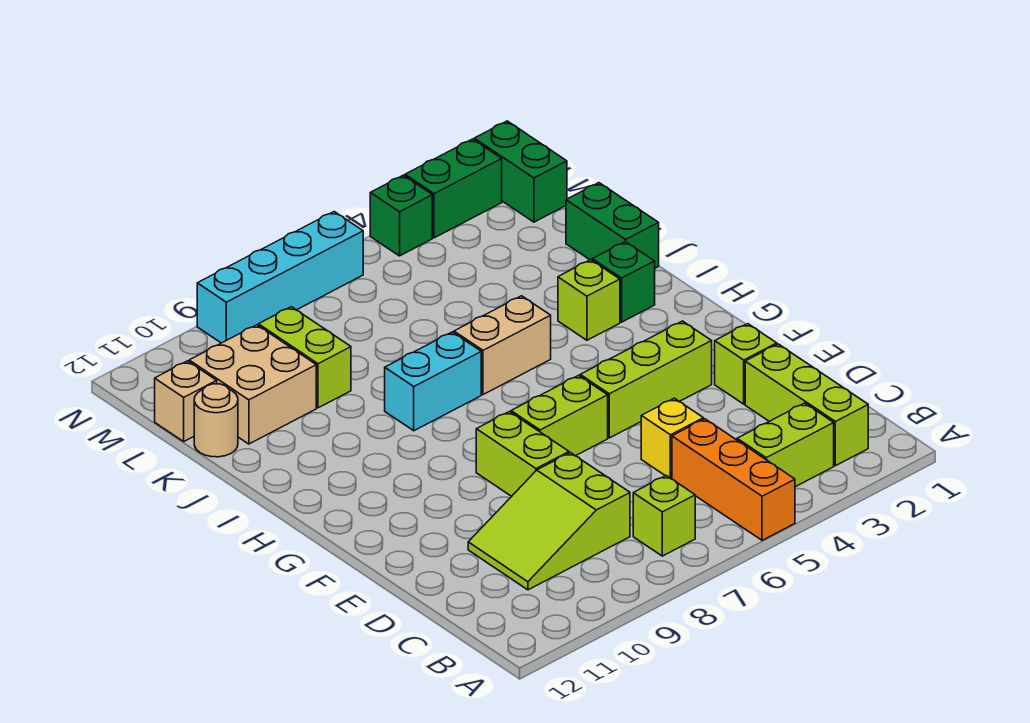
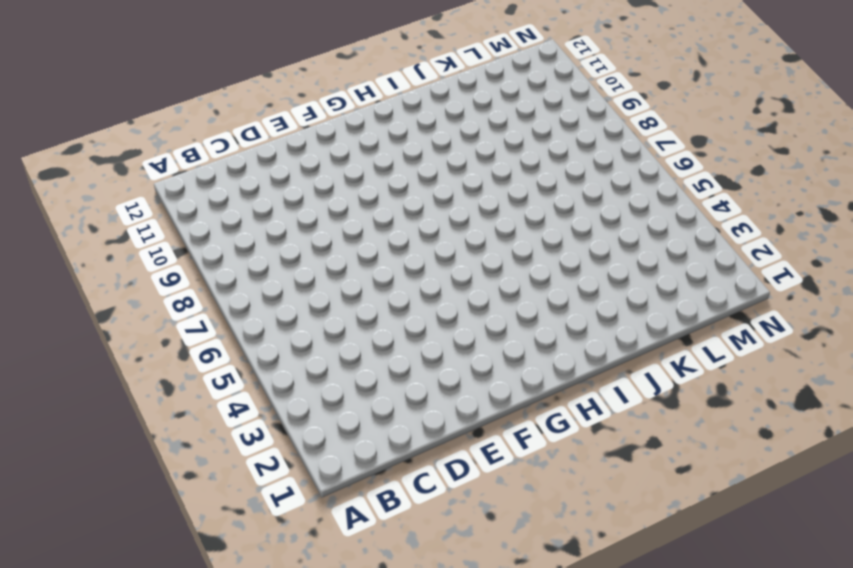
none -> orange brick A5:C5 level 1
none -> lime brick B2:D2 level 1
none -> lime brick B3:B4 level 1

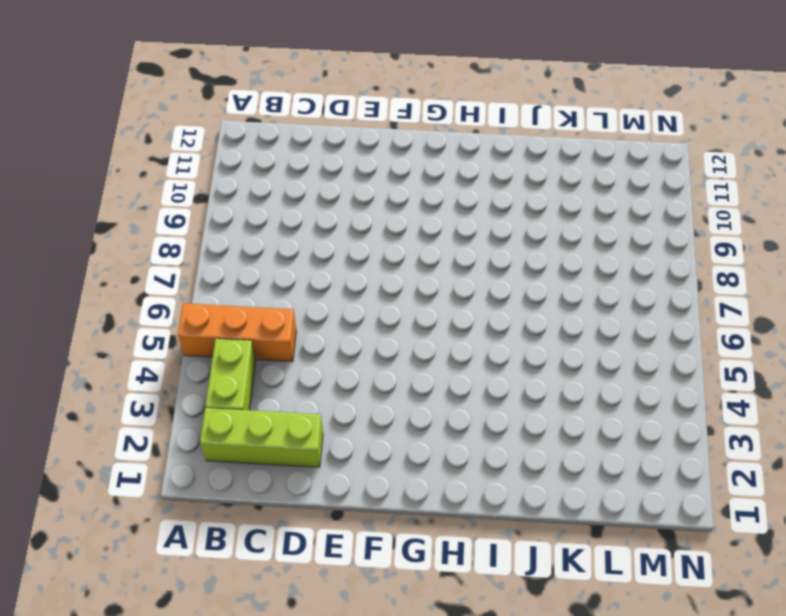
none -> lime brick B7 level 1
none -> lime slope C8:D10 level 1 top 8
none -> yellow brick D5 level 1

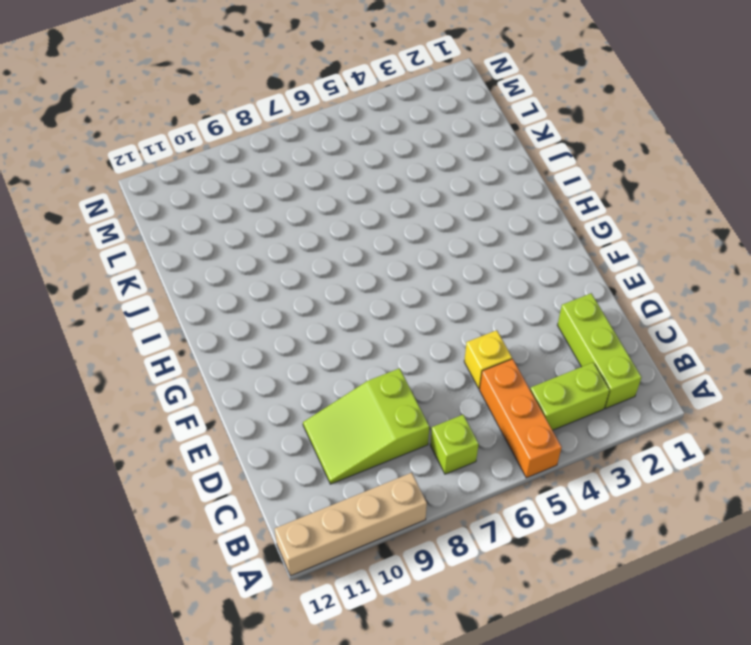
tan brick A9:A12 level 1 -> none
none -> lime brick E2 level 1
none -> lime brick E8:F8 level 1
none -> lime brick F3:F5 level 1

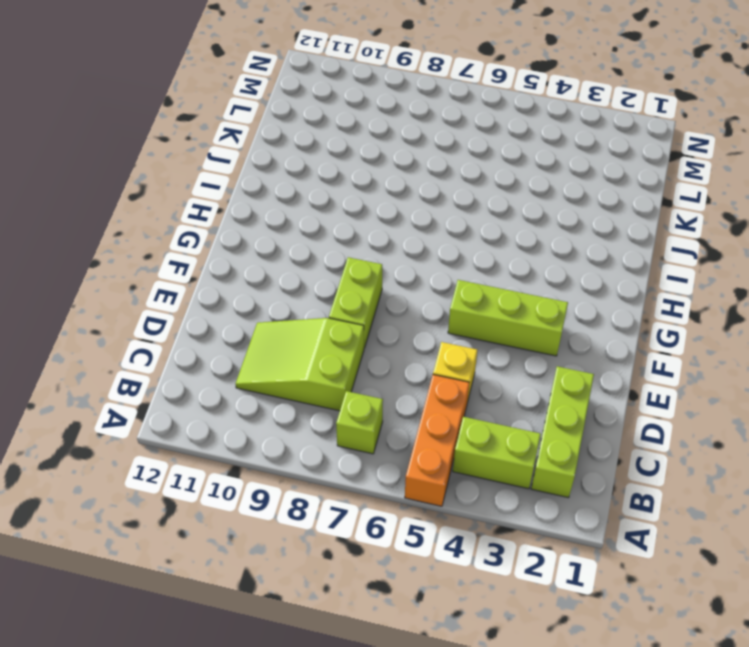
none -> lime brick E2 level 1
none -> lime brick F6:F7 level 1
none -> green brick I2 level 1

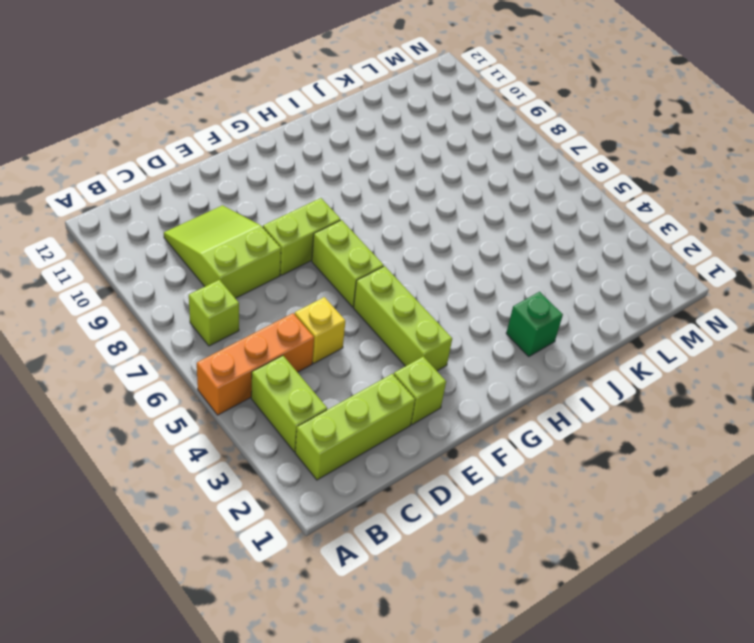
none -> lime brick I3 level 1
none -> tan brick I5:I6 level 1
none -> cyan brick I7:I8 level 1

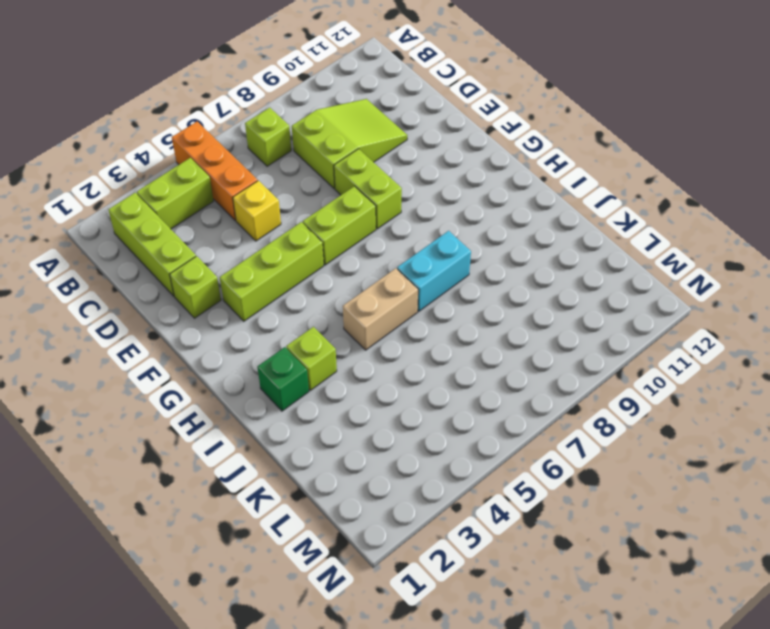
none -> green brick J1:K1 level 1
none -> lime brick K9:L9 level 1
none -> tan brick K10:L11 level 1

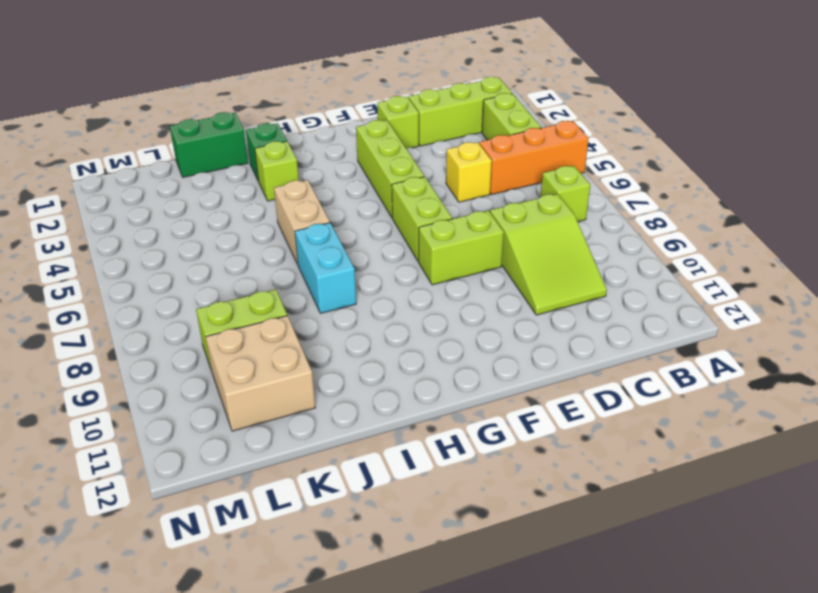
none -> tan round brick K12 level 1
none -> tan brick L12 level 1
none -> green brick M1:N1 level 1

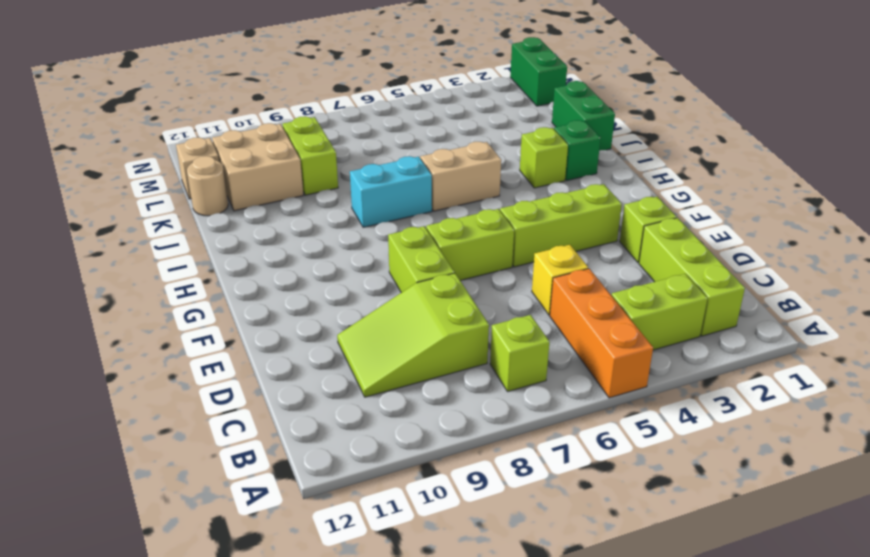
none -> green brick N2:N3 level 1
none -> green brick N4 level 1
none -> cyan brick N6:N9 level 1

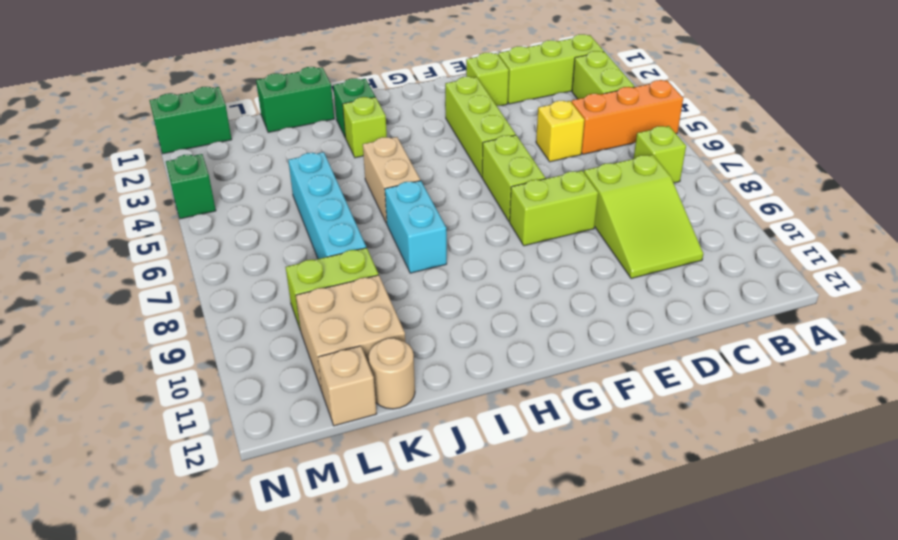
cyan brick K5:K8 level 1 -> cyan brick N6:N9 level 1
none -> green brick N2:N3 level 1

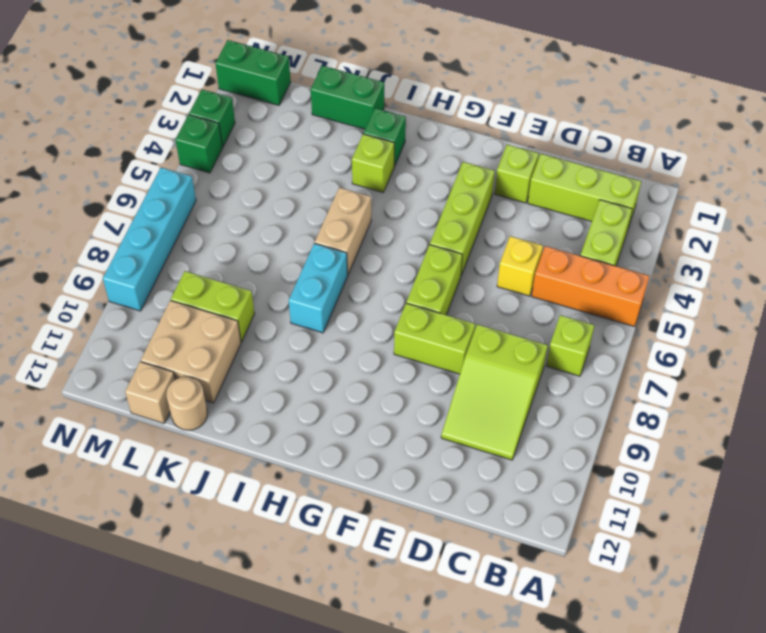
green brick N3 level 1 -> green brick N2:N3 level 1

